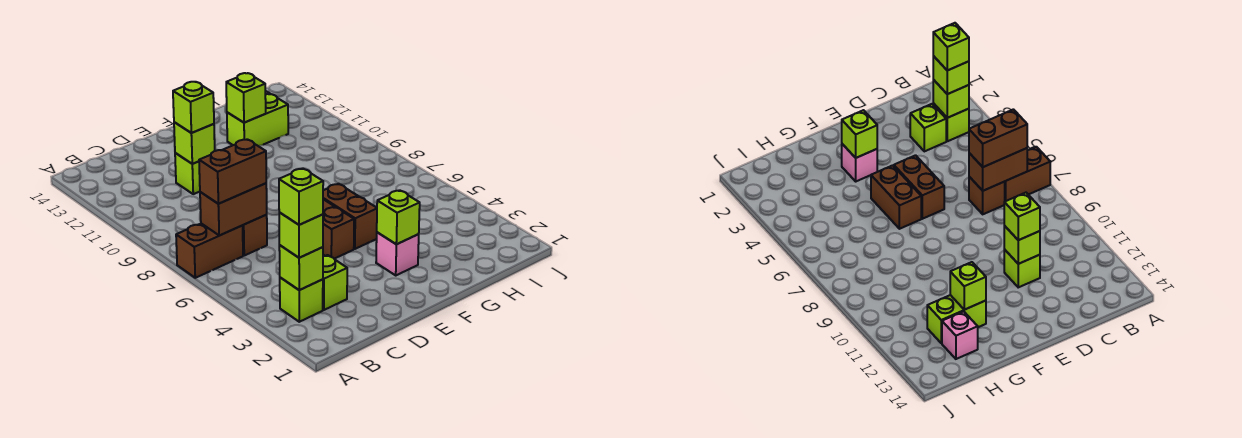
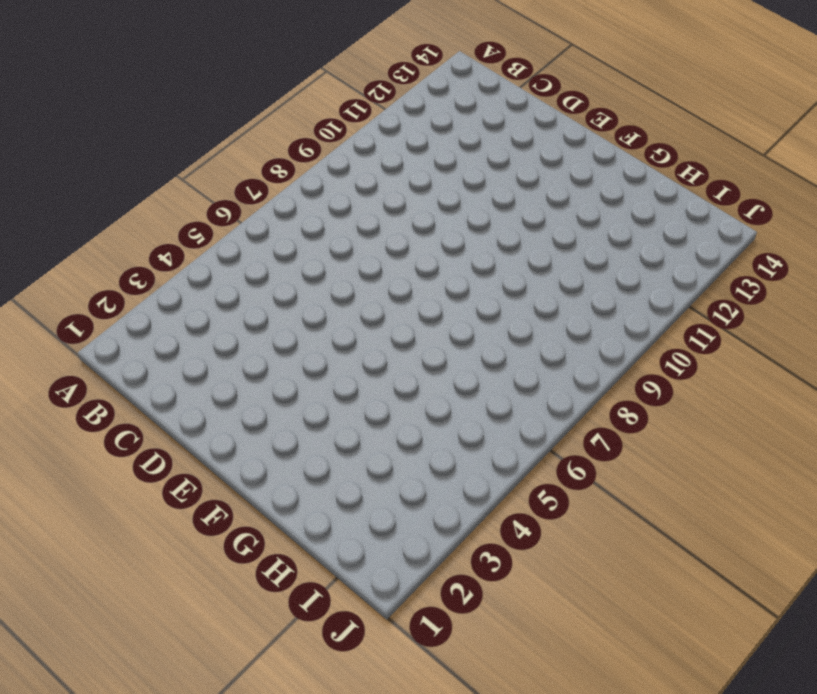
none -> brown brick A7:B7 level 1
none -> lime brick B3 level 1
none -> lime brick C3 level 1

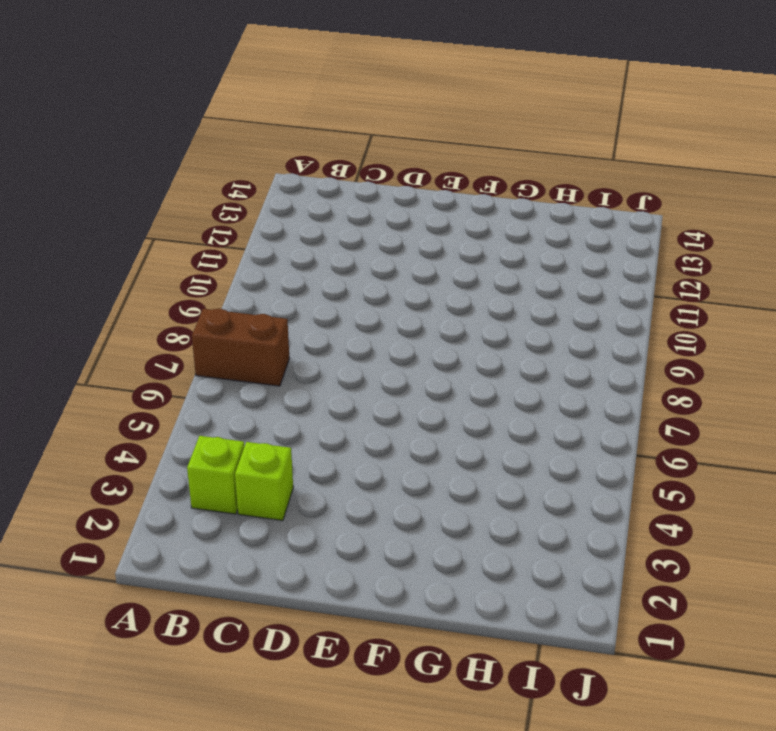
none -> brown brick C7 level 1
none -> lime brick D11 level 1
none -> brown brick E5:E6 level 1

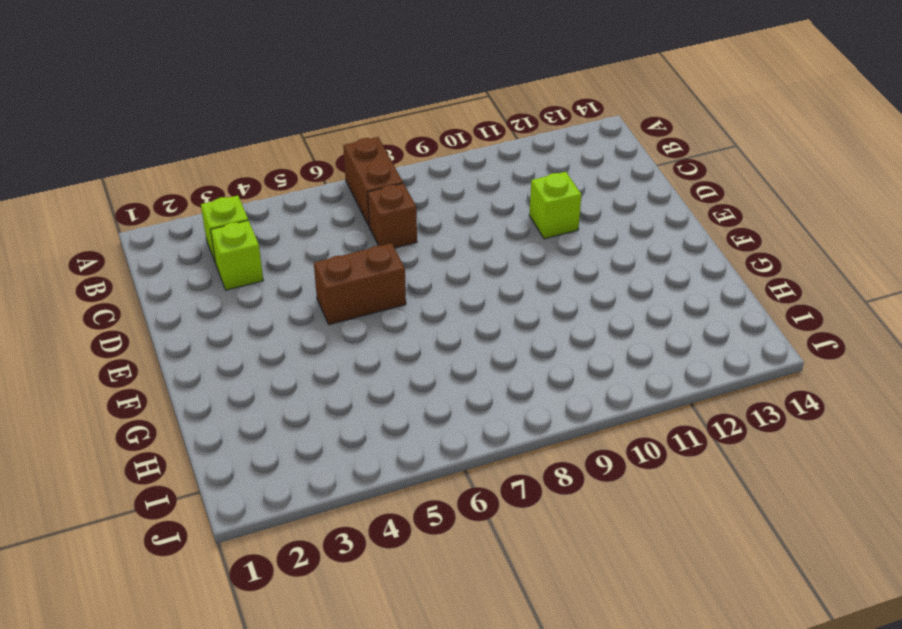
none -> pink brick F3 level 1
none -> brown brick F5:F6 level 1
none -> lime brick G12:H12 level 1

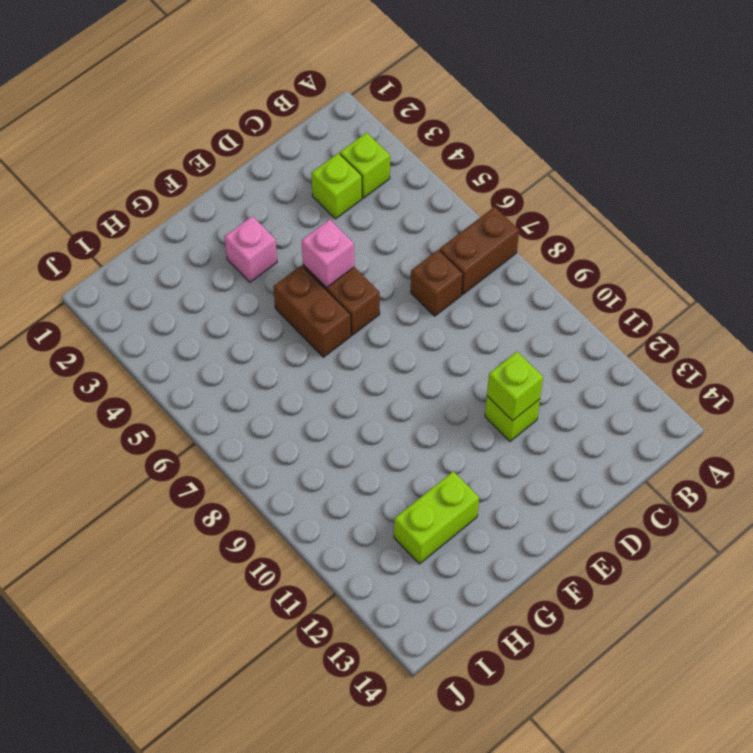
pink brick E5 level 2 -> pink brick H13 level 1
none -> lime brick B3 level 2
none -> brown brick B7:C7 level 2
none -> lime brick F3 level 2

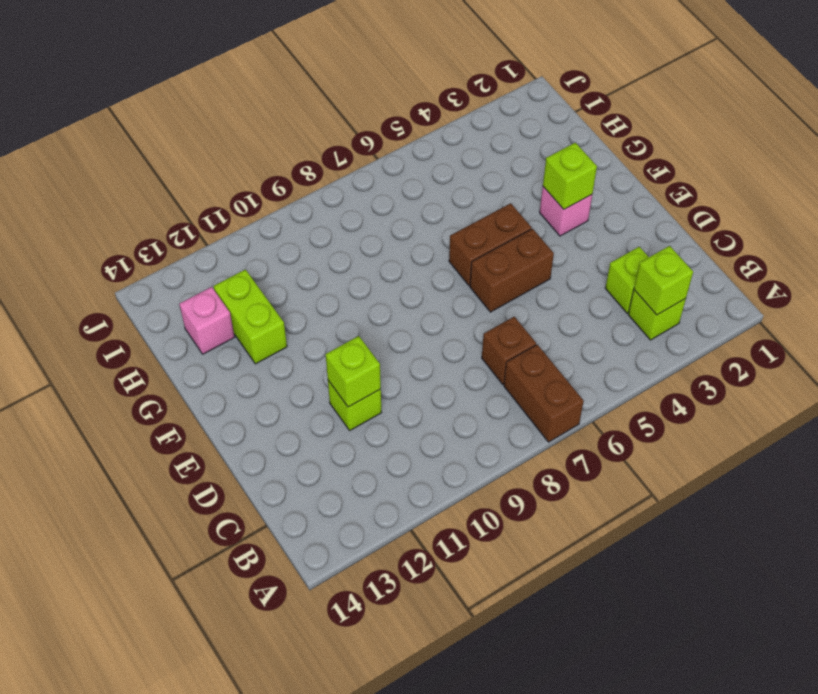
none -> brown brick B7:C7 level 2
none -> lime brick G12 level 2
none -> lime brick B3 level 3

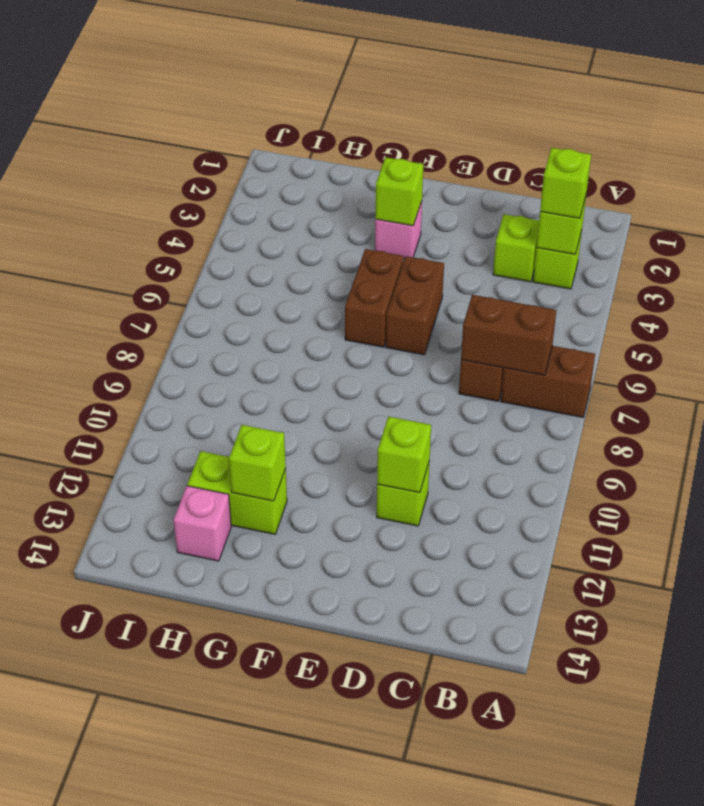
none -> brown brick B7:C7 level 3
none -> lime brick D11 level 3
none -> lime brick B3 level 4

